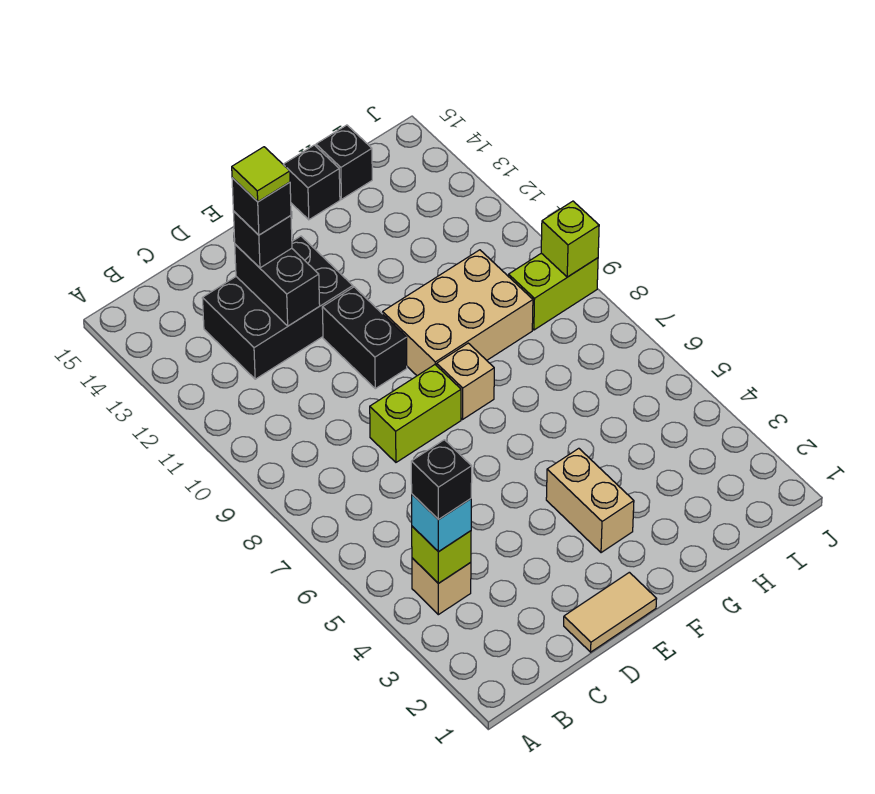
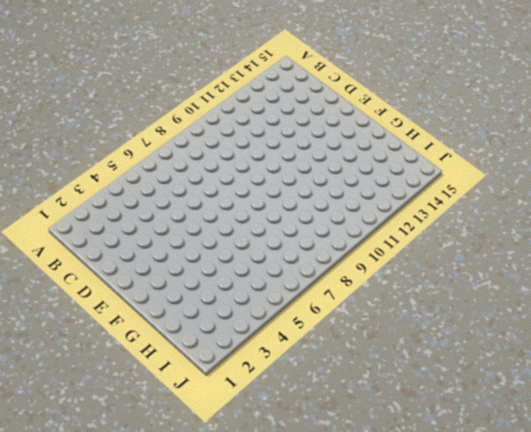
none -> tan brick B4 level 1
none -> black brick C12:E13 level 1
none -> tan tile D1:E1 level 1

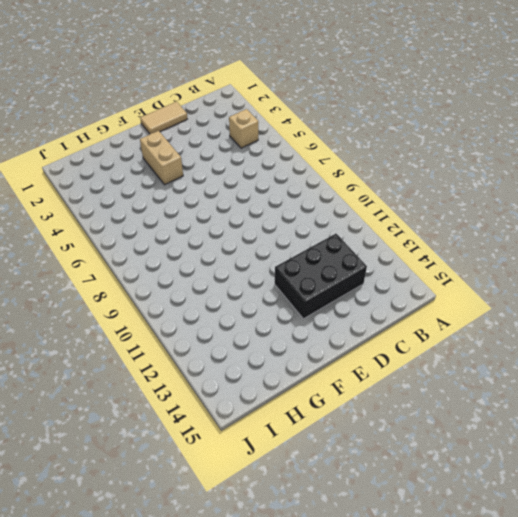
none -> lime brick D8:E8 level 1
none -> black brick E10:E11 level 1
none -> tan brick F8 level 1

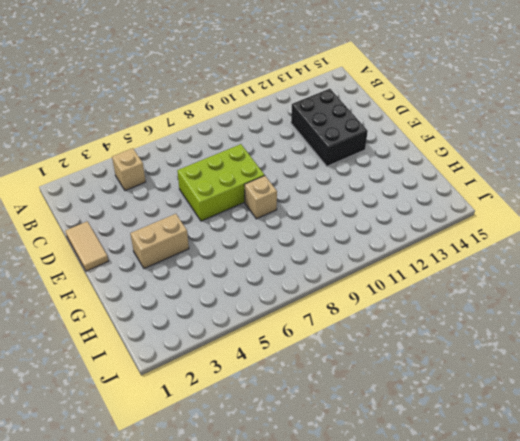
lime brick D6:E8 level 1 -> lime brick D8:E8 level 1
none -> black brick E10:E11 level 1
none -> tan brick F9:H10 level 1
none -> black brick G15 level 1

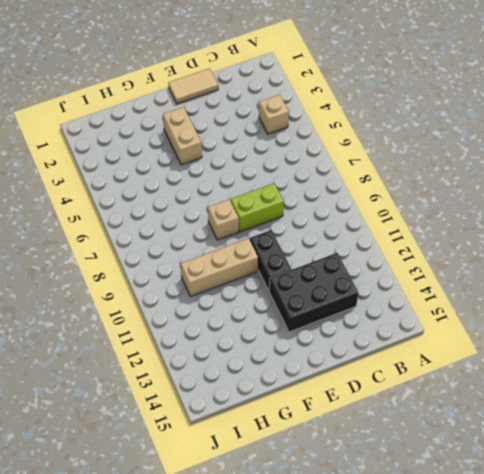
tan brick F10:H10 level 1 -> tan brick F9:H10 level 1
none -> black brick G15 level 1
none -> black brick H15 level 1
none -> lime brick I9:J9 level 1

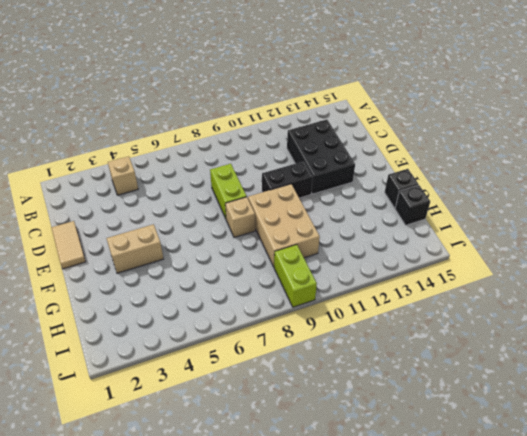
none -> lime brick B4 level 2
none -> black brick D12:D13 level 2
none -> lime brick J9 level 2

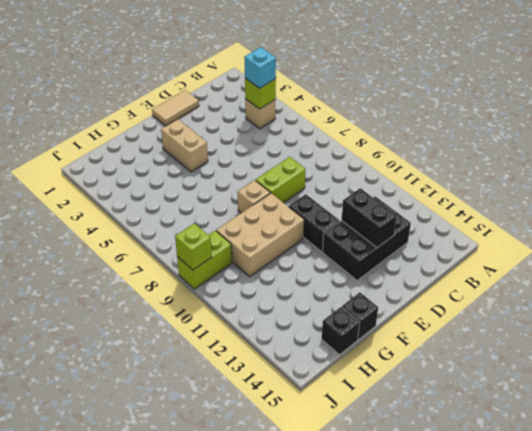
none -> black brick D13 level 3
none -> black brick B4 level 4
none -> black brick D13 level 4

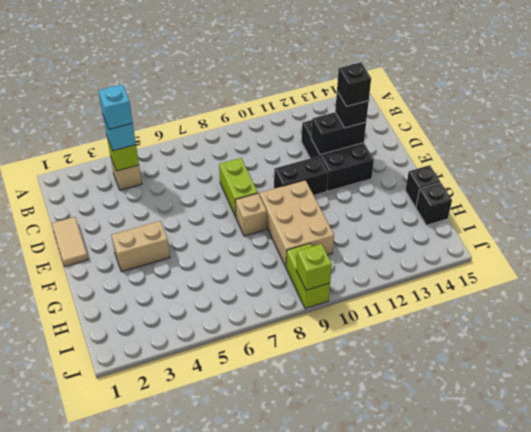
cyan brick B4 level 4 -> black brick B4 level 4
none -> lime tile D13 level 5

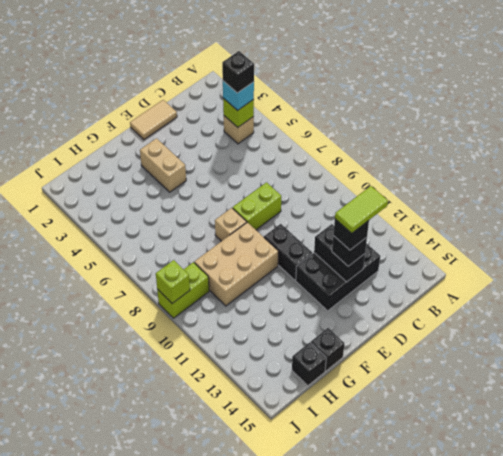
lime tile C13:D13 level 5 -> lime tile D13 level 5

